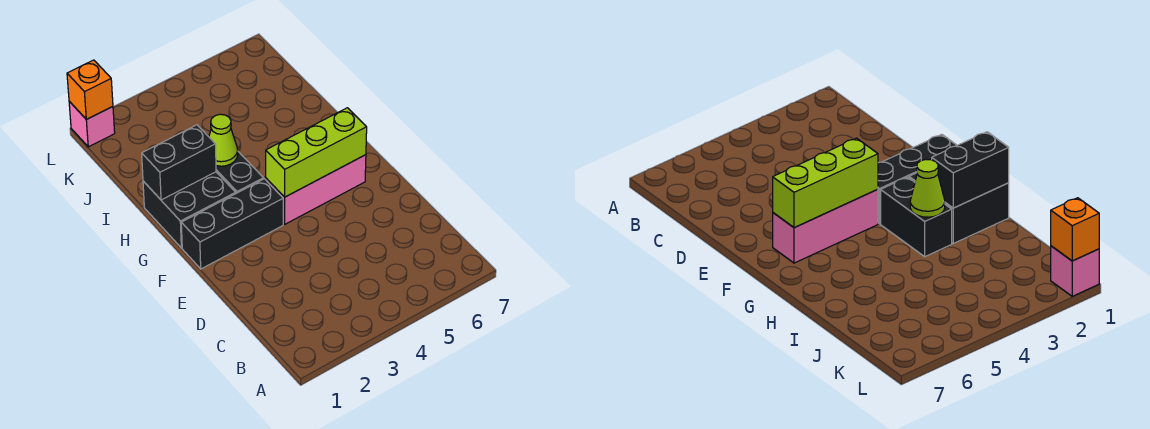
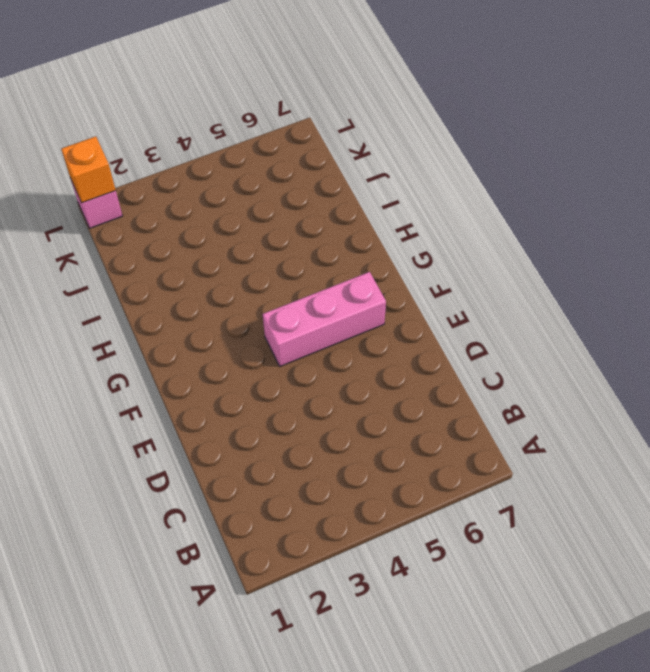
none -> black brick F1:F3 level 1
none -> black brick G1:H2 level 1

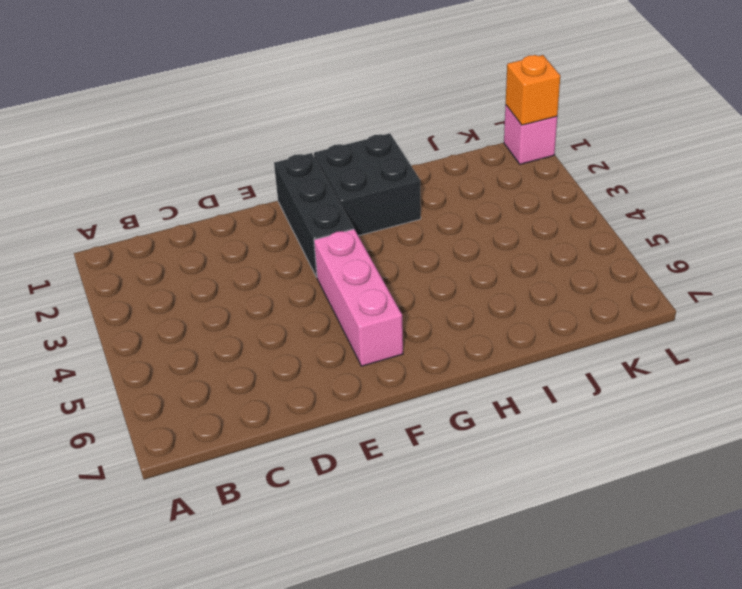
none -> black brick G3:H3 level 1
none -> lime brick F4:F6 level 2

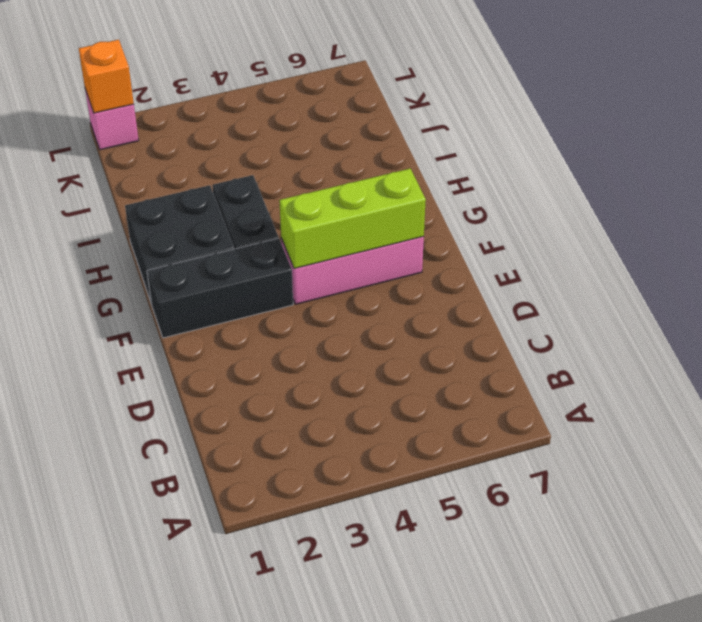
none -> black brick H1:H2 level 2
none -> lime cone H3 level 2

